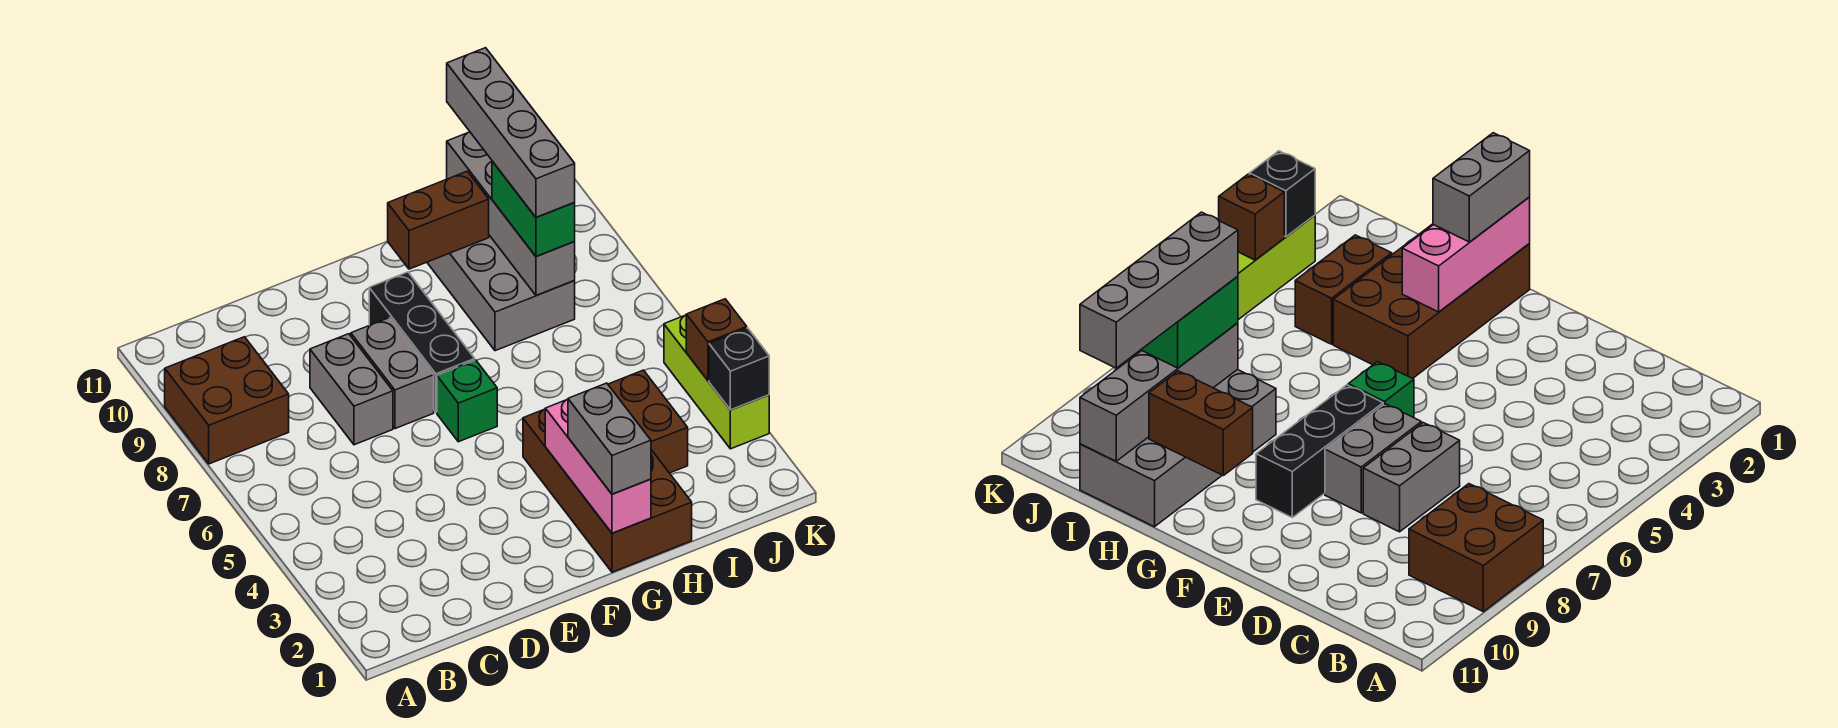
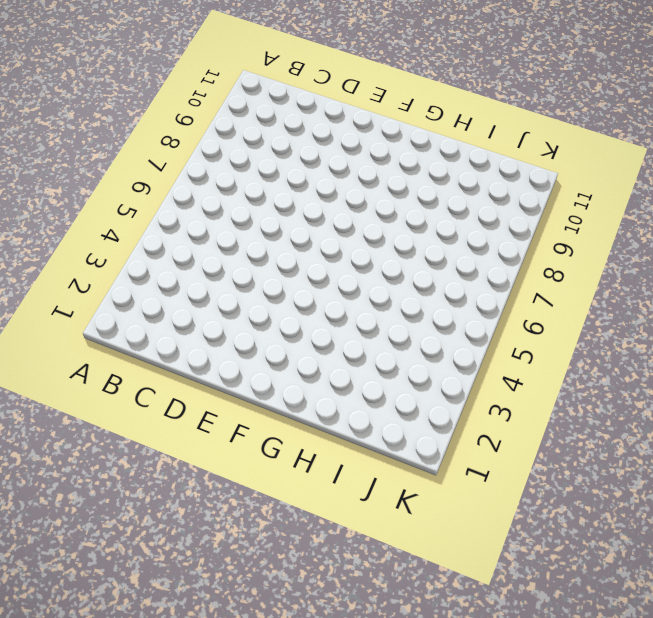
none -> brown brick A8:B9 level 1
none -> grey brick D7:D8 level 1
none -> grey brick E7:E8 level 1

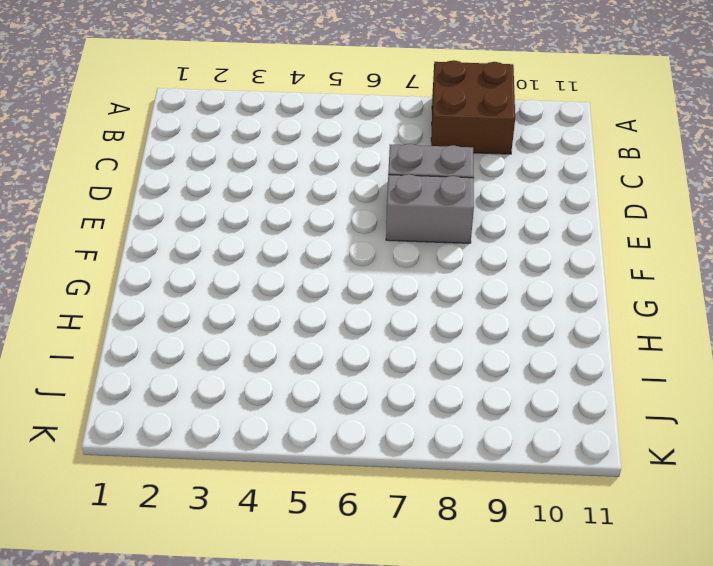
none -> green brick F6 level 1
none -> black brick F7:F9 level 1
none -> brown brick G1:H4 level 1

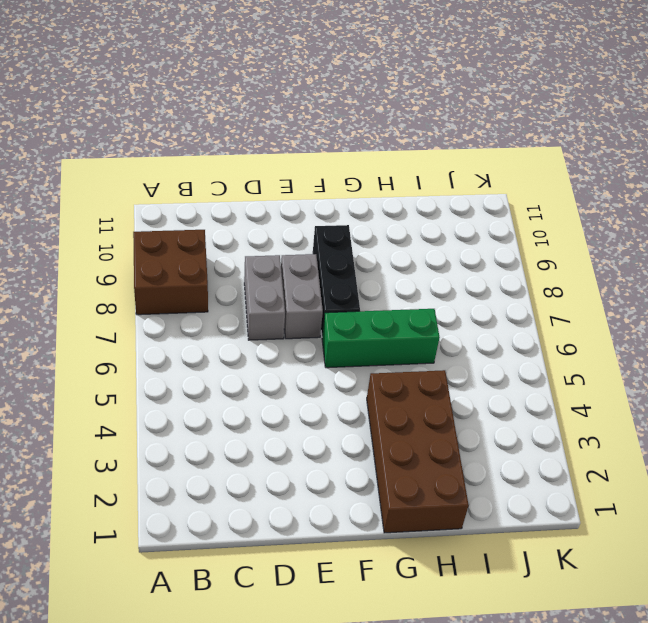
green brick F6:H6 level 1 -> green brick F6 level 1
none -> grey brick H8:I11 level 1
none -> brown brick I3:I4 level 1
none -> lime brick K3:K5 level 1

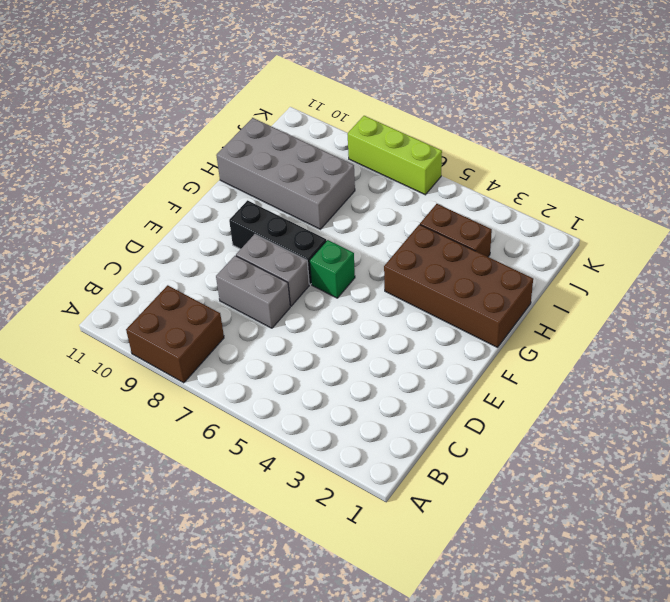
lime brick K6:K8 level 1 -> lime brick K3:K5 level 1
none -> pink brick G1:G3 level 2
none -> brown brick G10:H10 level 2
none -> grey brick I8:I11 level 2

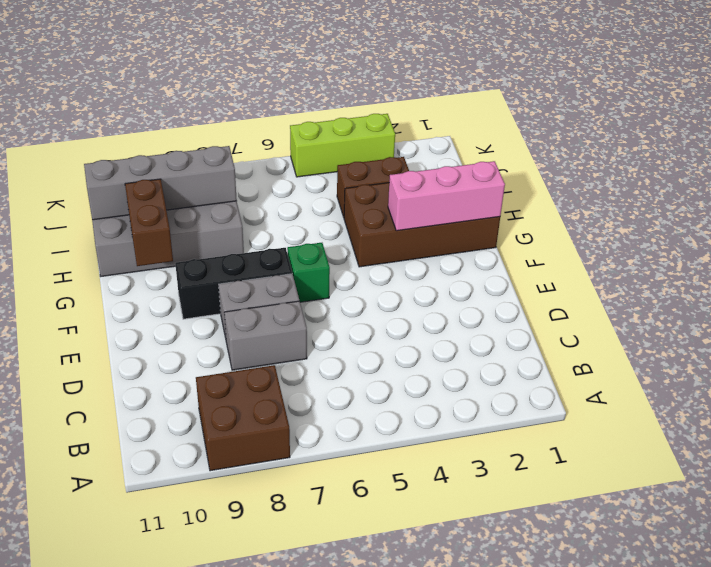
none -> black brick K3 level 2
none -> brown brick K4 level 2
none -> grey brick G1:G2 level 3

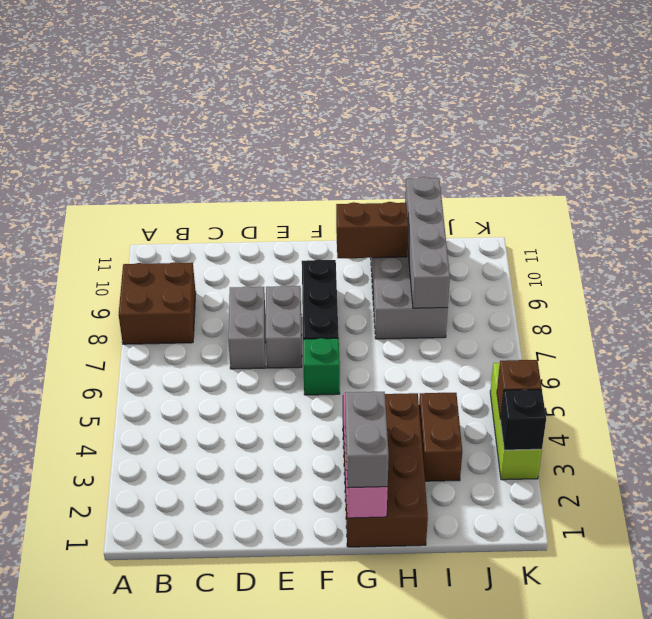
none -> green brick I8:I9 level 3
none -> grey brick I8:I11 level 4

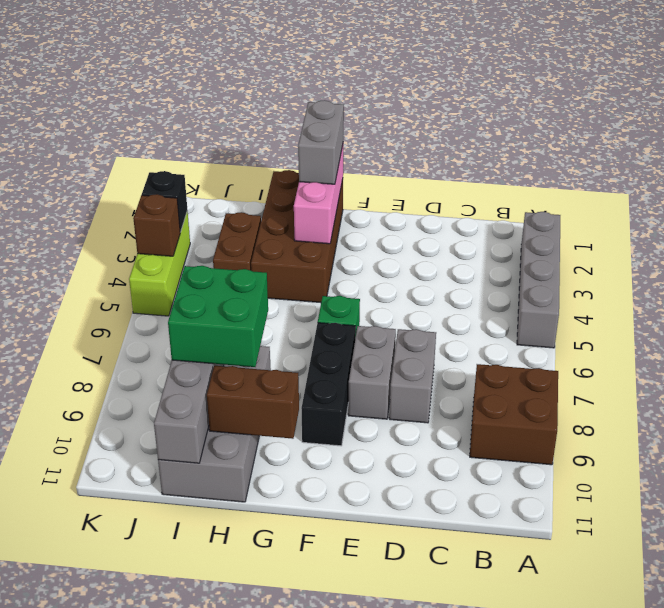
grey brick A2:A5 level 1 -> grey brick I8:I11 level 4
green brick H8:I9 level 3 -> green brick I8:I9 level 3

